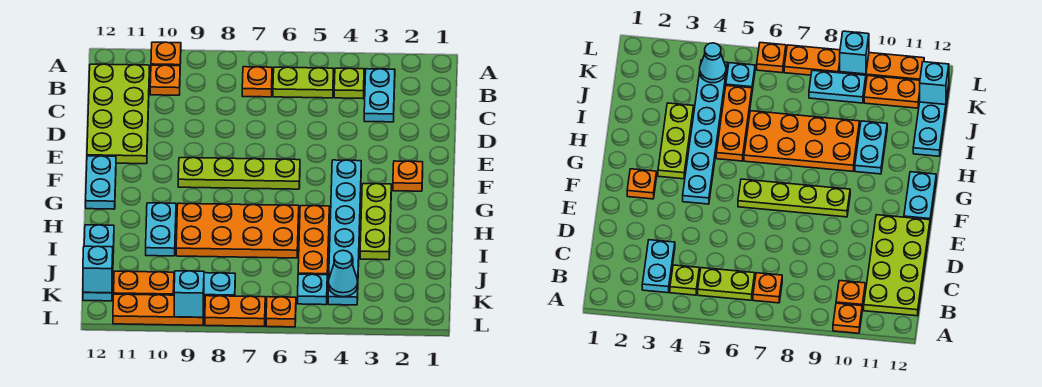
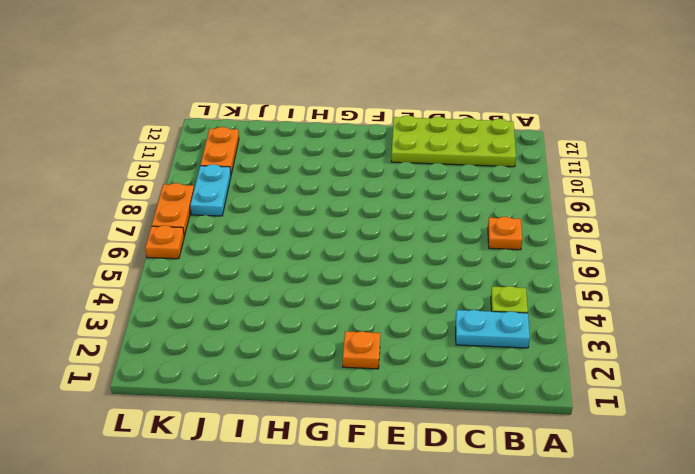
none -> orange plate A10 level 1
none -> lime plate B5:B6 level 1
none -> orange plate B10 level 1

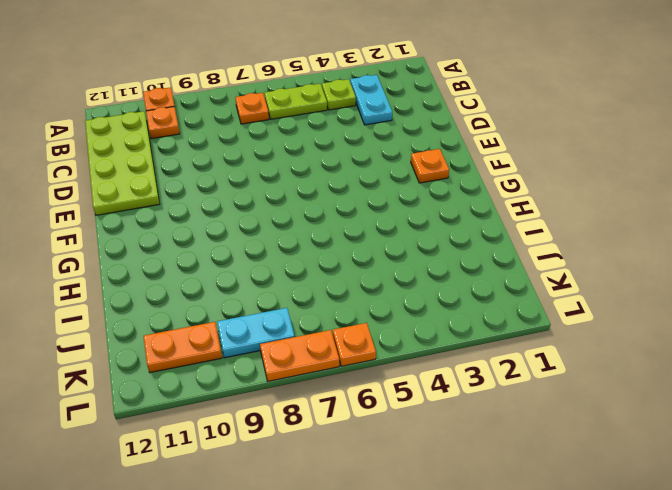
none -> cyan plate F4:K4 level 1
none -> lime plate F6:F9 level 1
none -> cyan plate F12:G12 level 1

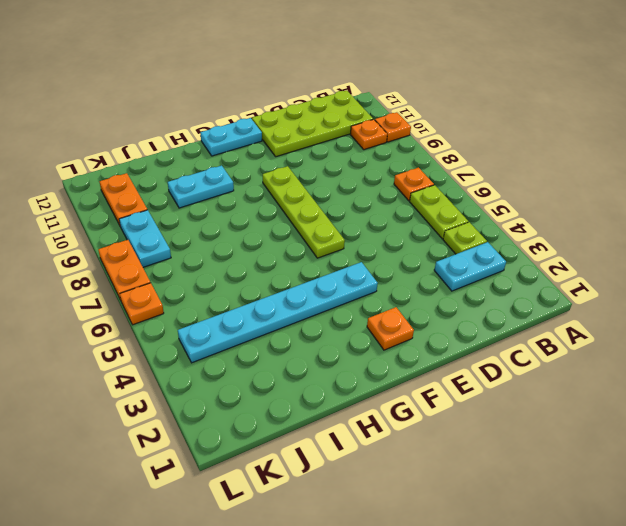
none -> lime plate G3:I3 level 1
none -> orange plate H5:J5 level 1
none -> orange plate H6:I9 level 1

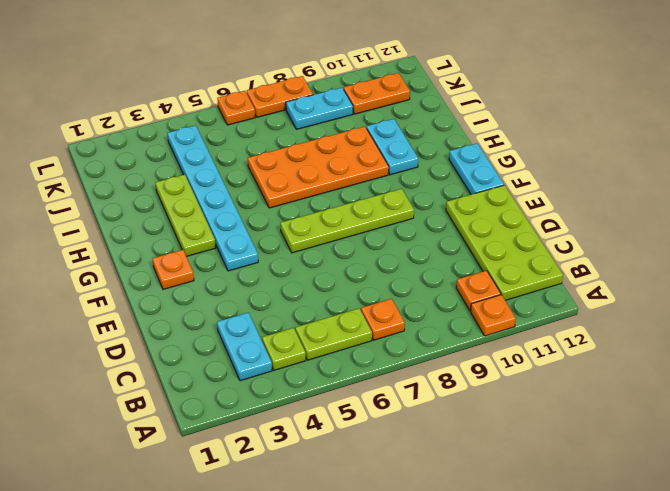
none -> orange plate H5:J5 level 1
none -> cyan plate I12:K12 level 1
none -> cyan plate K5 level 1

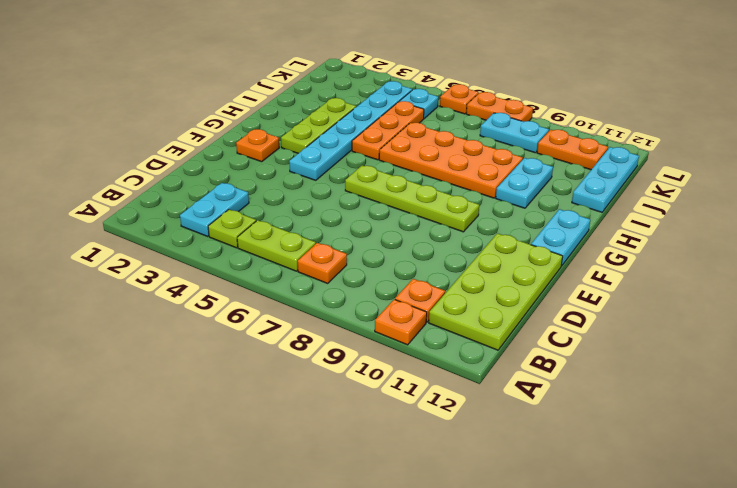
none -> orange plate L9:L11 level 1
none -> cyan cone K4 level 2
none -> cyan brick K12 level 2

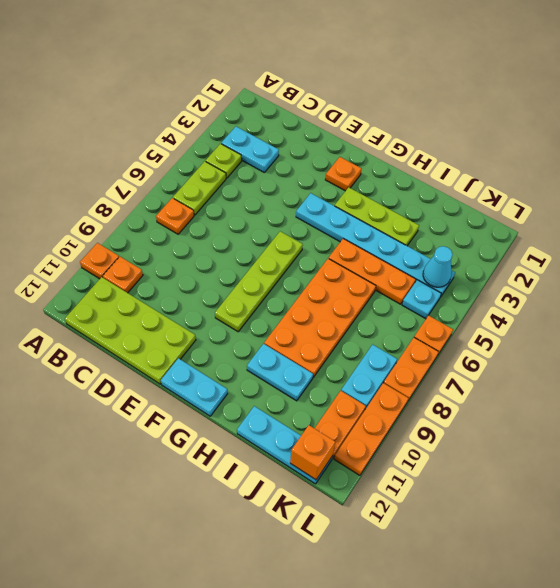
orange brick K12 level 2 -> cyan brick K12 level 2
none -> cyan brick L9 level 2

